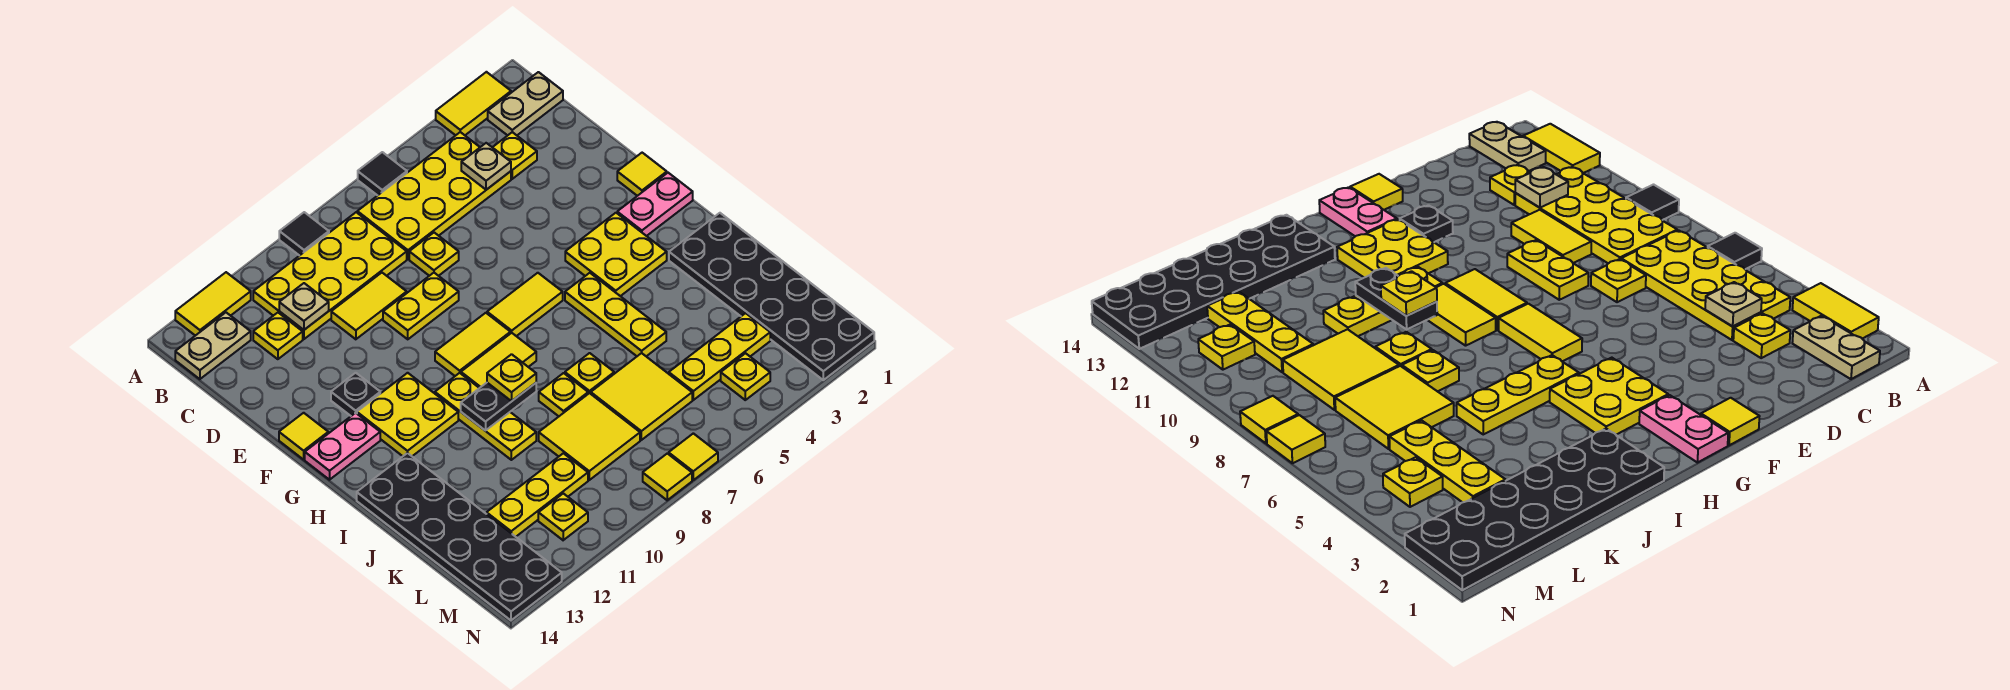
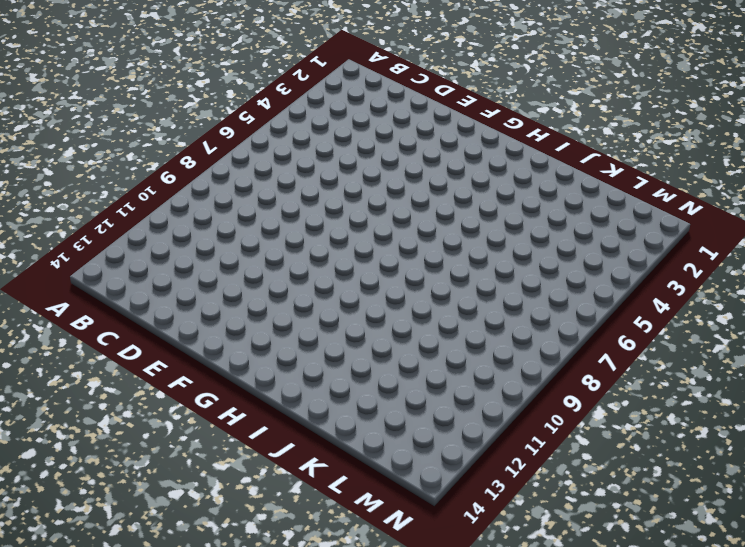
none -> yellow tile A2:A3 level 1
none -> black tile A6 level 1
none -> black tile A9 level 1
none -> yellow tile A12:A13 level 1

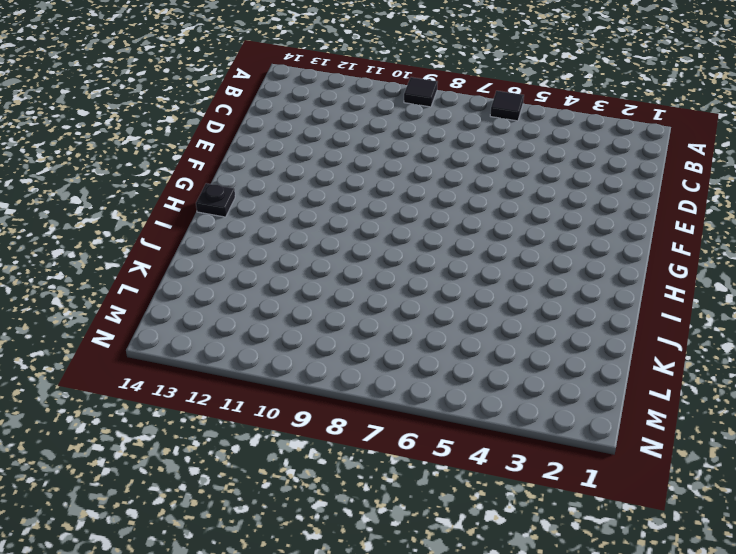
black plate H14 level 1 -> black plate F12 level 1
none -> yellow tile A2:A3 level 1
none -> yellow tile A12:A13 level 1
none -> tan plate B1:B2 level 1
none -> yellow plate B4:C7 level 1

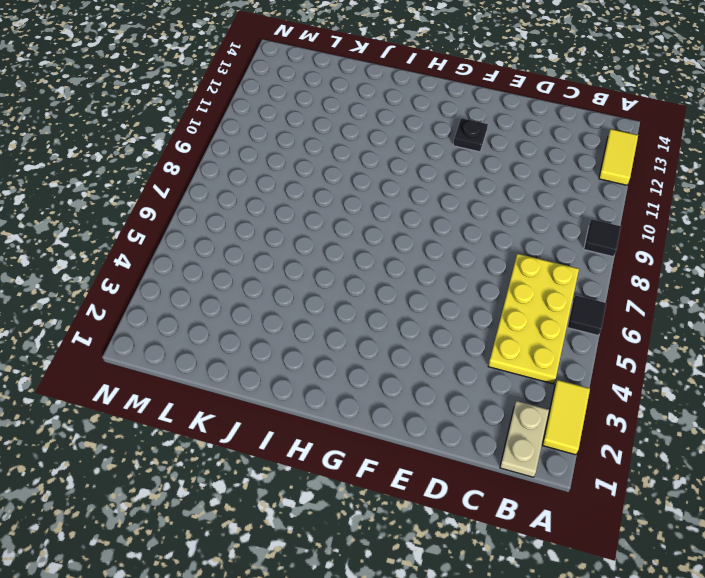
none -> yellow plate B8:C11 level 1
none -> tan plate B13:B14 level 1
none -> yellow plate C3 level 1
none -> yellow plate C12 level 1

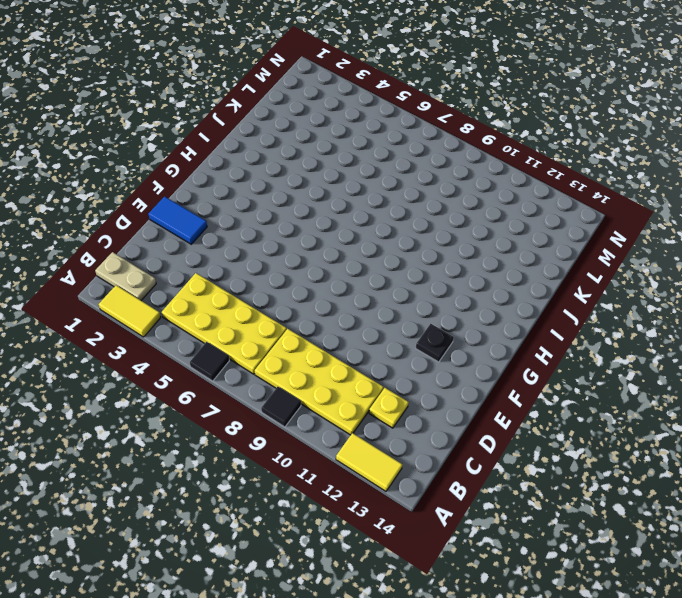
blue tile E1:E2 level 1 -> none
none -> tan plate B13:B14 level 1
none -> yellow plate C3 level 1
none -> yellow plate D7 level 1
none -> yellow tile D9:D10 level 1

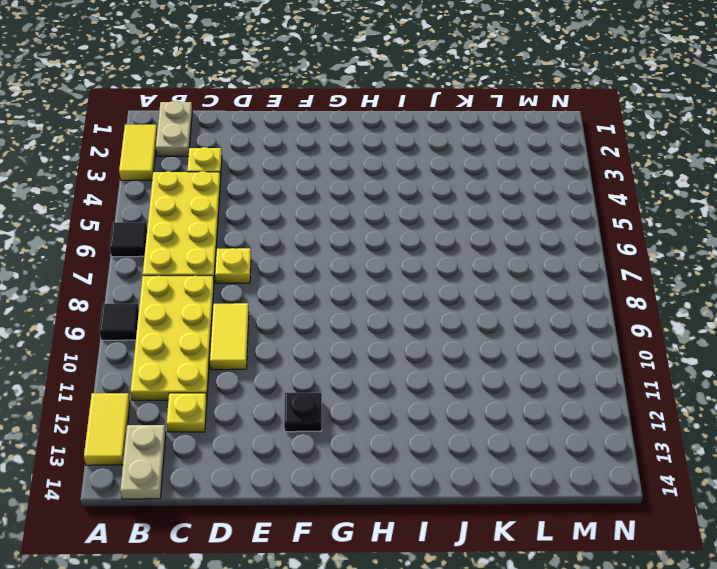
none -> yellow plate E8:E9 level 1
none -> yellow tile F1 level 1
none -> yellow tile F14 level 1
none -> pink plate G1:G2 level 1

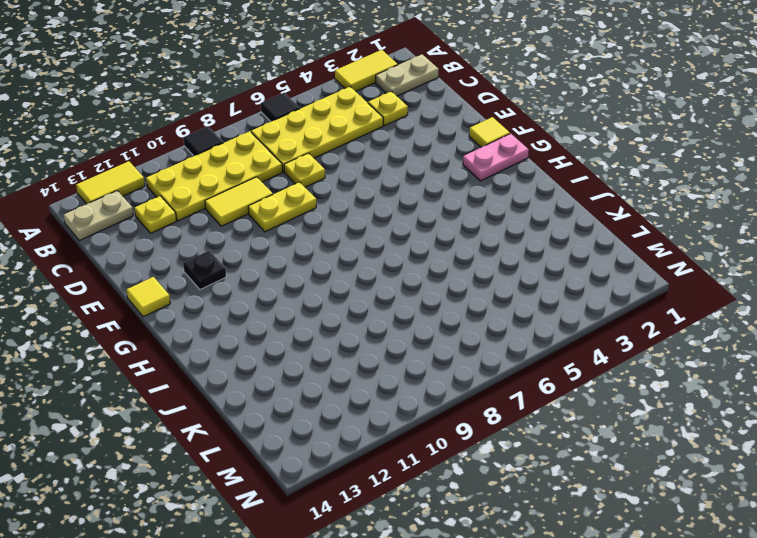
none -> yellow plate G3:H4 level 1
none -> yellow tile G6:G7 level 1
none -> yellow tile G8:G9 level 1
none -> yellow plate G11:H12 level 1

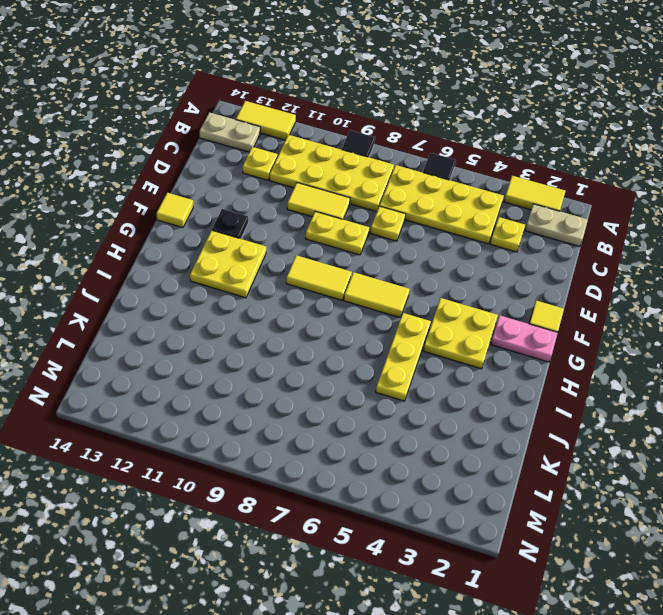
none -> pink plate G13:G14 level 1
none -> yellow tile H8:H9 level 1
none -> yellow plate H10:J10 level 1
none -> black plate I1:N2 level 1

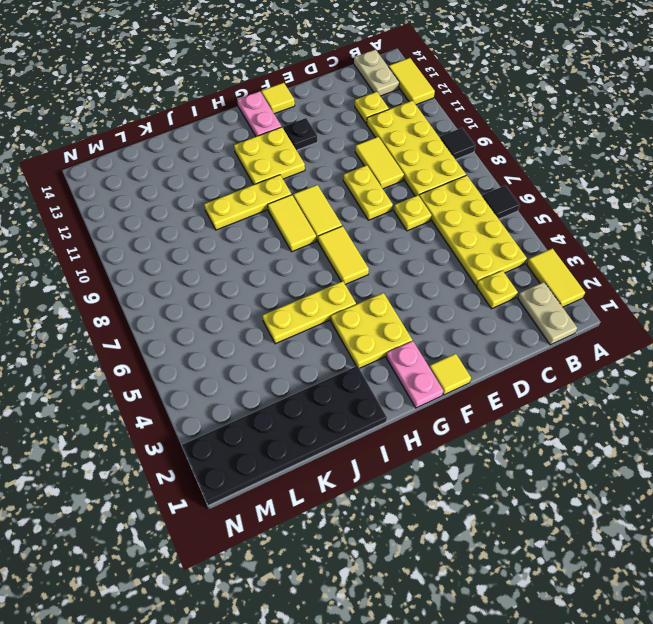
none -> black plate I13:N14 level 1
none -> yellow plate J7 level 1
none -> yellow plate J8 level 1
none -> yellow tile K6:L7 level 1

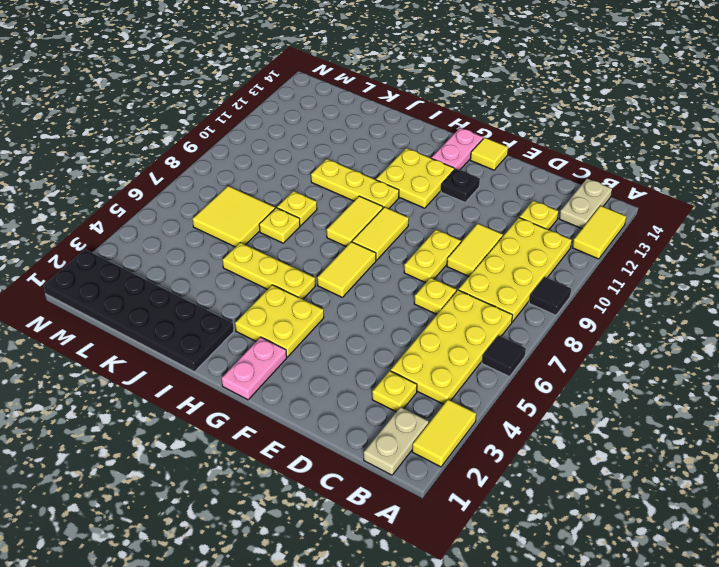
none -> yellow tile F1 level 1
none -> black plate I13:N14 level 1
none -> yellow tile K8:L9 level 1
none -> yellow plate L3:L5 level 1

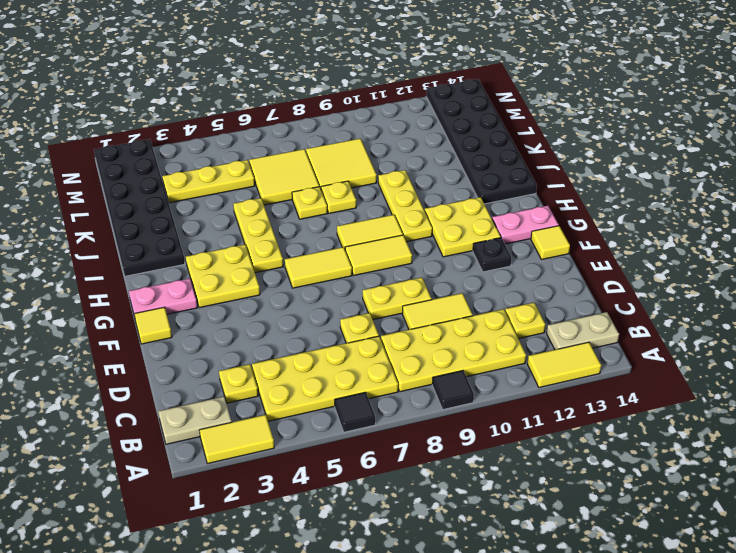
none -> yellow plate L10:L12 level 1
none -> yellow plate M4 level 1
none -> yellow plate M11 level 1
none -> yellow tile N7 level 1

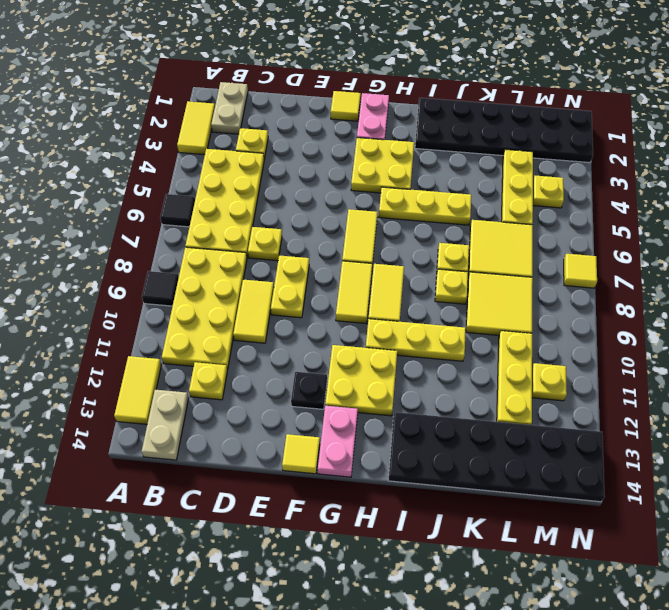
none -> yellow tile N8 level 1
none -> tan plate C4 level 2
none -> tan plate C11 level 2
none -> black plate I9:I10 level 2

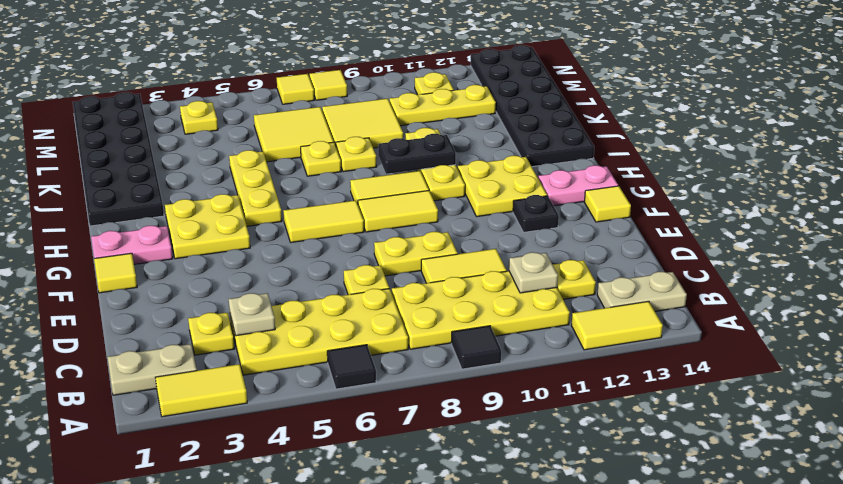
none -> yellow plate L3:L5 level 1
none -> yellow plate I9 level 3

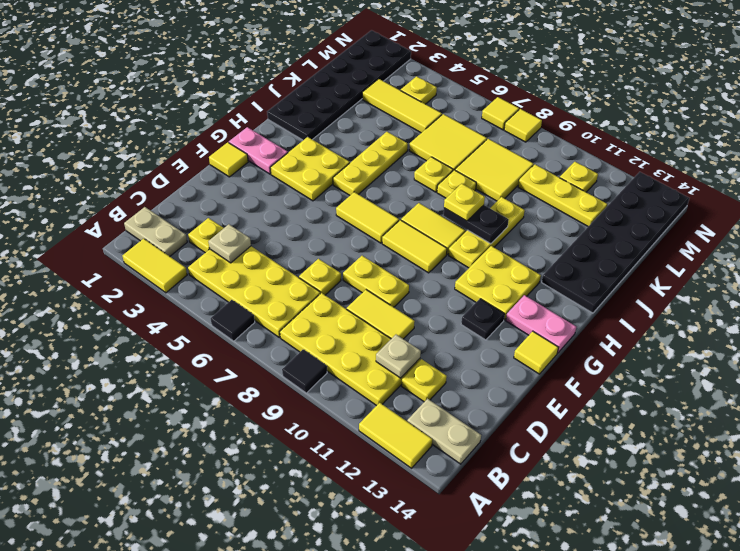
yellow tile L3:L5 level 1 -> yellow plate L3:L5 level 1

